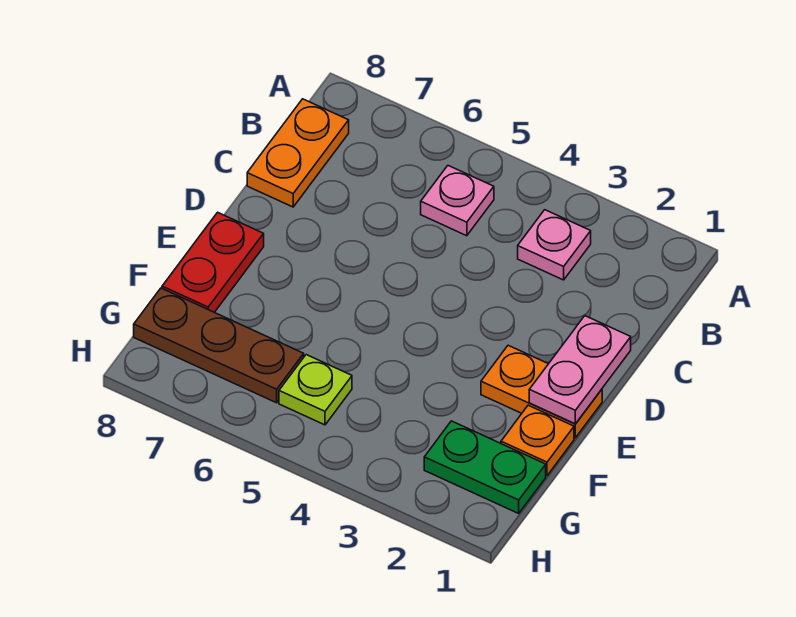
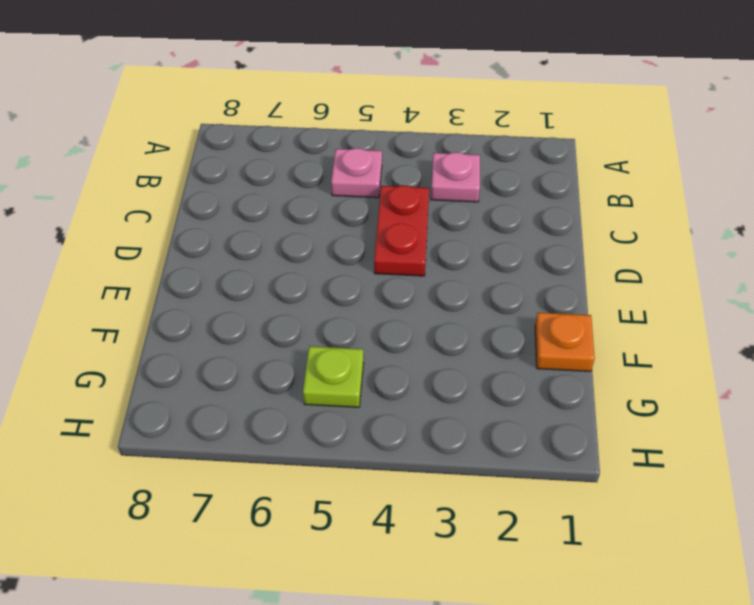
red plate C4:D4 level 1 -> red plate E8:F8 level 1
none -> orange plate B8:C8 level 1
none -> orange plate E1:E2 level 1

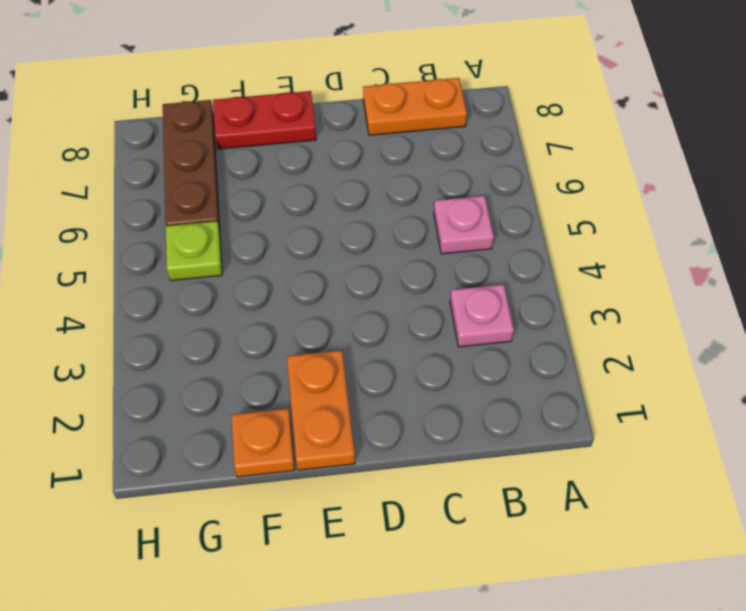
none -> green plate G1:G2 level 1
none -> pink plate D1:E1 level 2

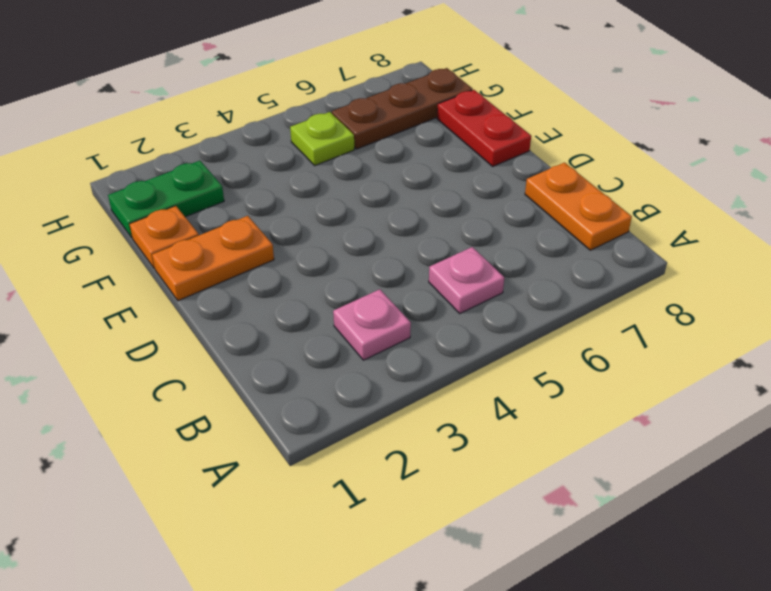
none -> pink plate D1:E1 level 2

